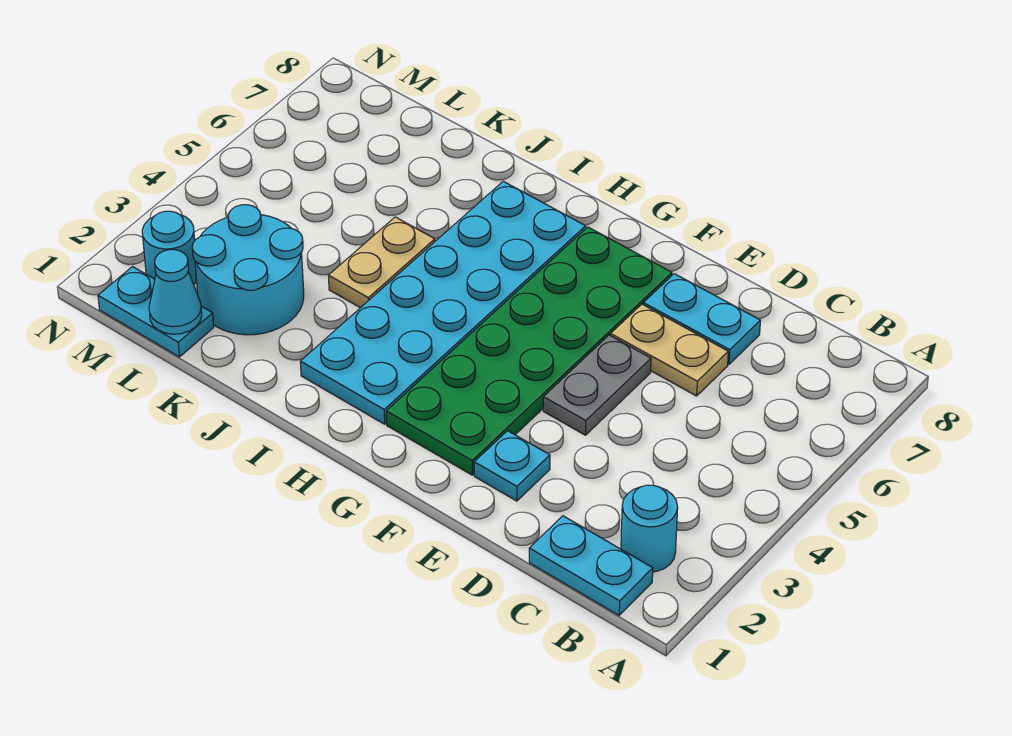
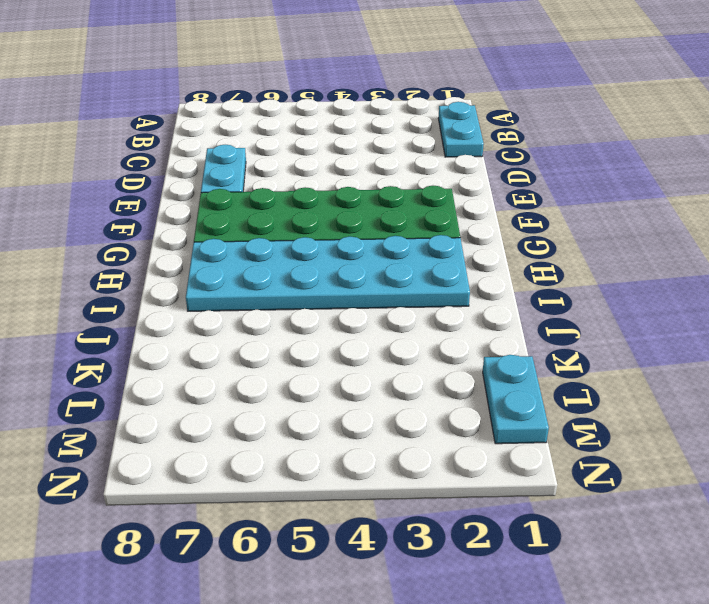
none -> cyan round brick B2 level 1
none -> tan plate D6:E6 level 1
none -> cyan plate E2 level 1

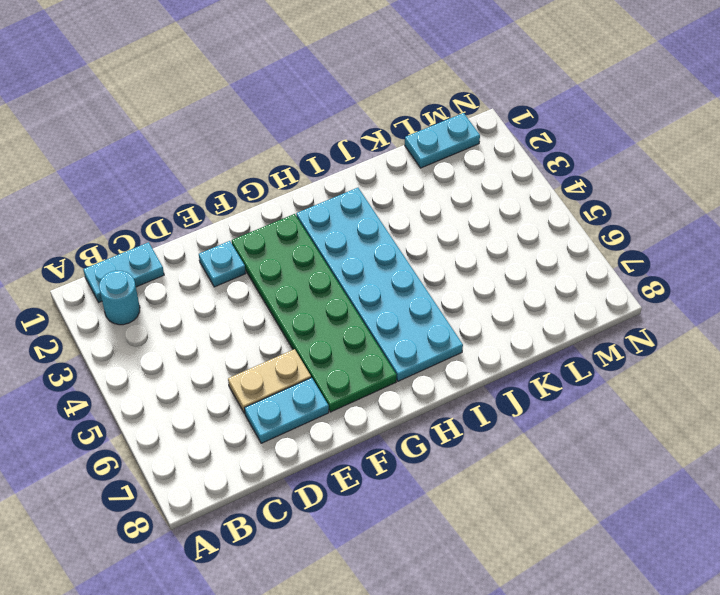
none -> grey plate E4:E5 level 1
none -> tan plate J4:J5 level 1
none -> cyan round brick K2:L3 level 1

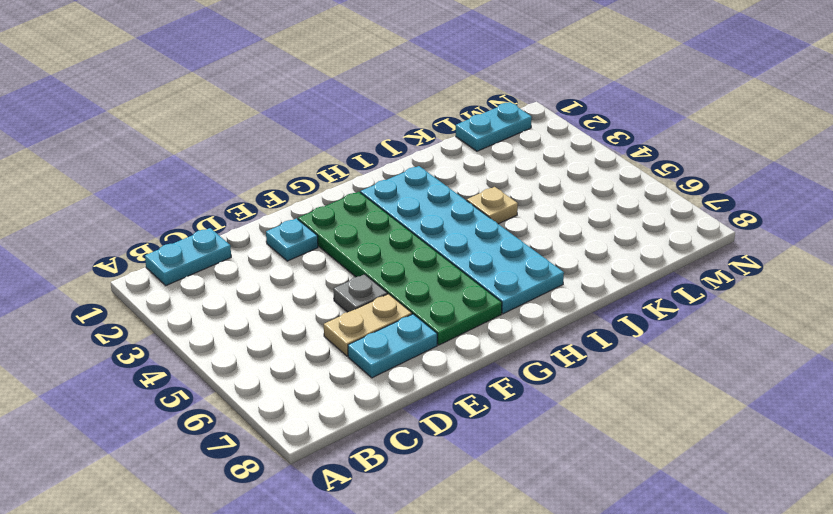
grey plate E5 level 1 -> grey plate E4:E5 level 1
tan plate J4 level 1 -> tan plate J4:J5 level 1
none -> cyan round brick B2 level 1
none -> cyan round brick K2:L3 level 1
none -> cyan round brick M2 level 1

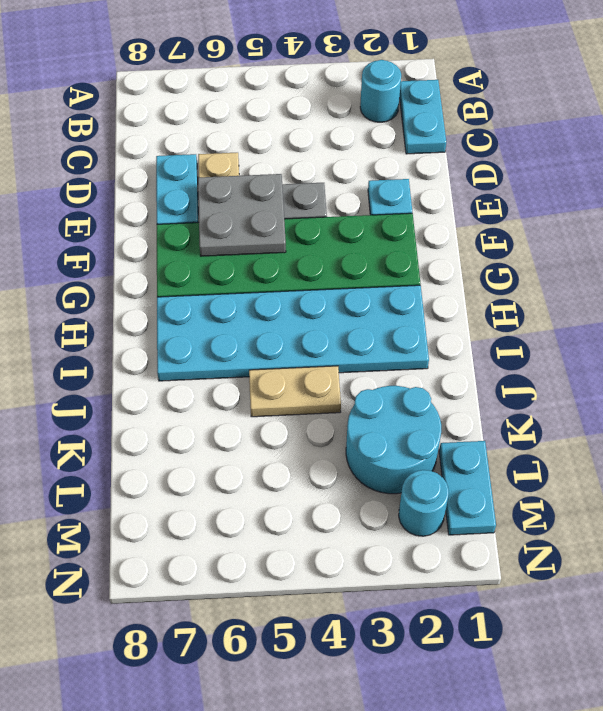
grey plate E5:F6 level 2 -> none
none -> cyan cone L1 level 2

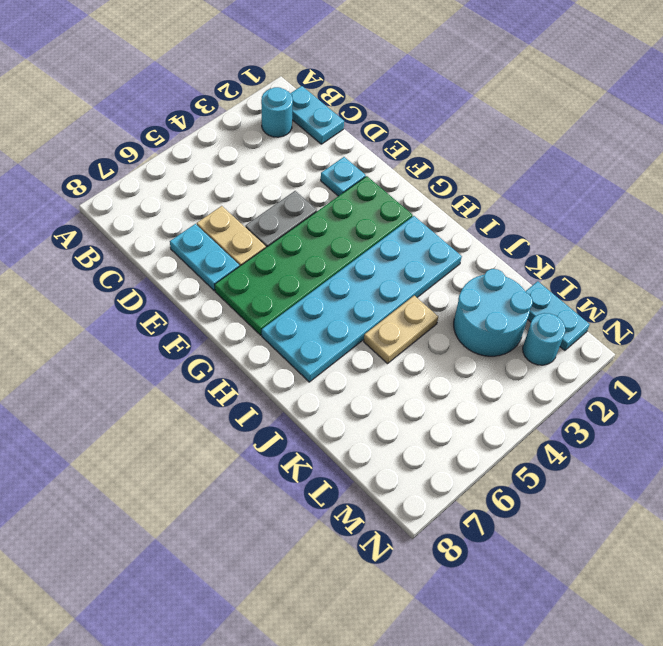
none -> cyan cone L1 level 2

